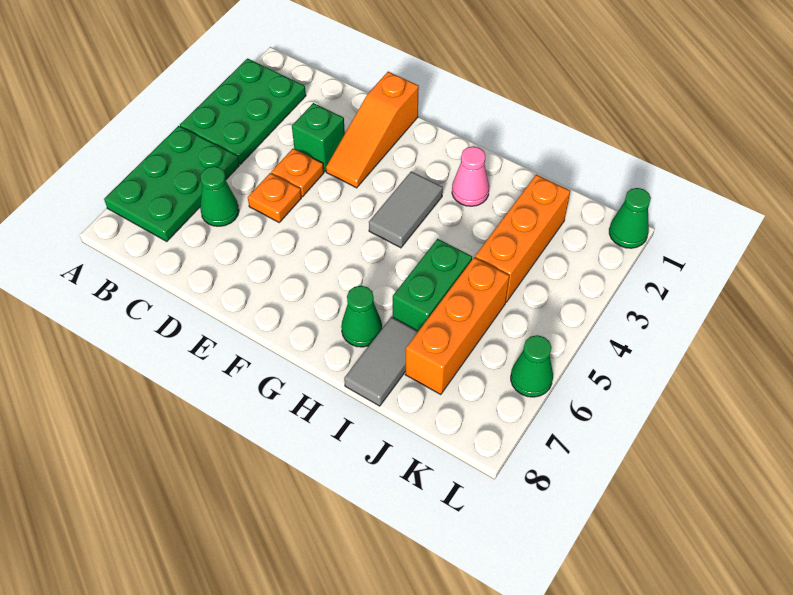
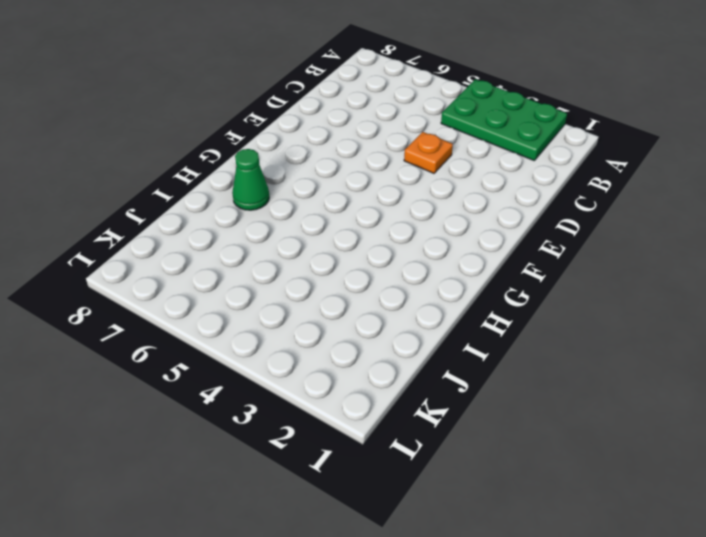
none -> green plate A5:B7 level 1
none -> green cone C6 level 1
none -> green brick D3 level 1

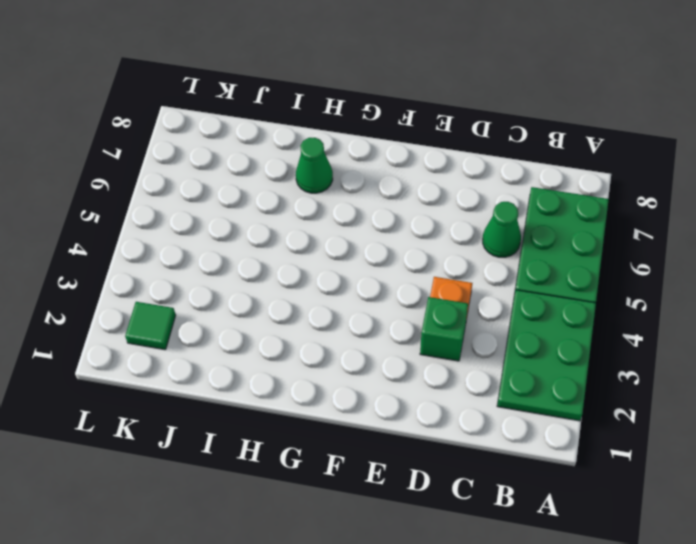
green tile K2 level 1 -> none
none -> orange plate D5 level 1
none -> orange slope E1:E3 level 1 top 1
none -> grey tile G3:G4 level 1

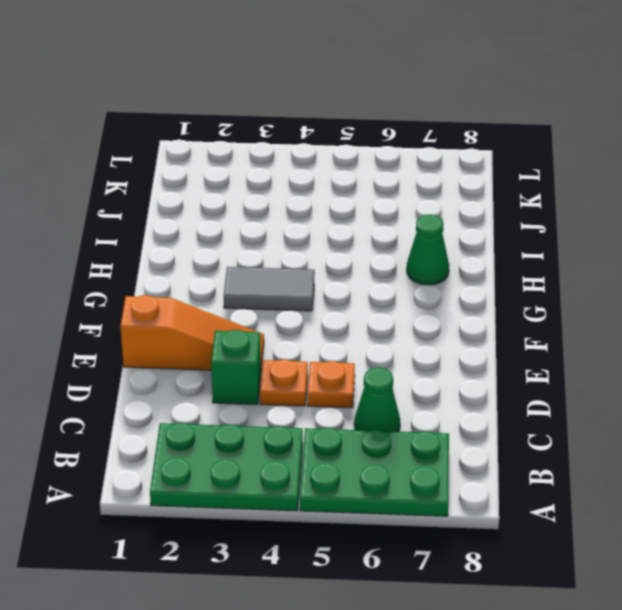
none -> pink cone H2 level 1
none -> green brick I5:I6 level 1
none -> grey tile I7:I8 level 1

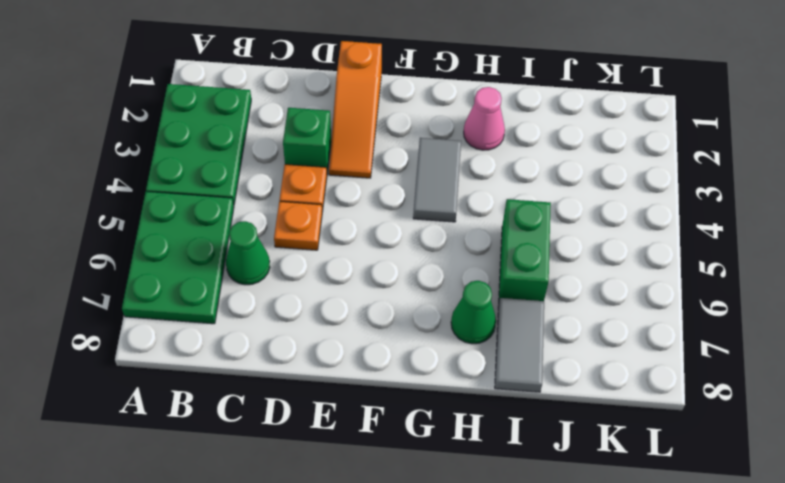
none -> orange brick J2:J4 level 1
none -> orange brick J5:J7 level 1
none -> green cone L1 level 1

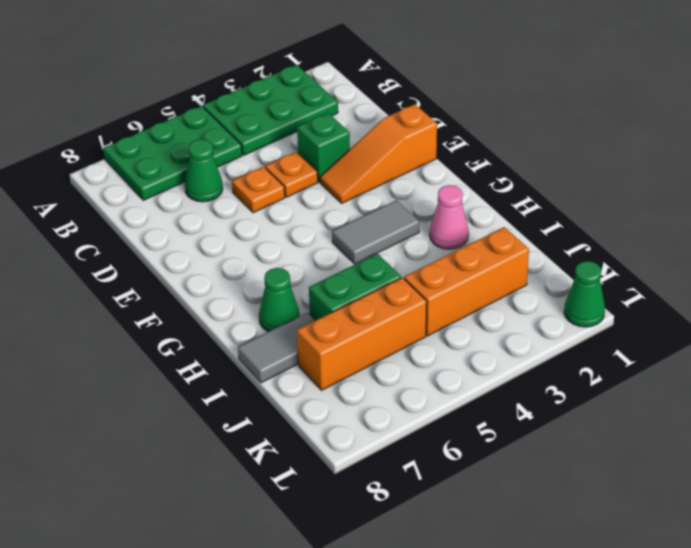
none -> green cone L6 level 1

